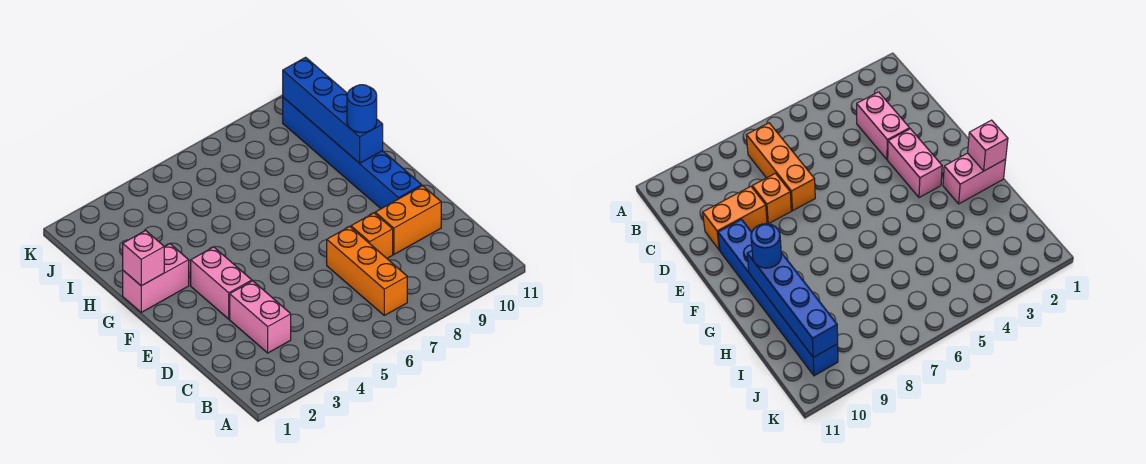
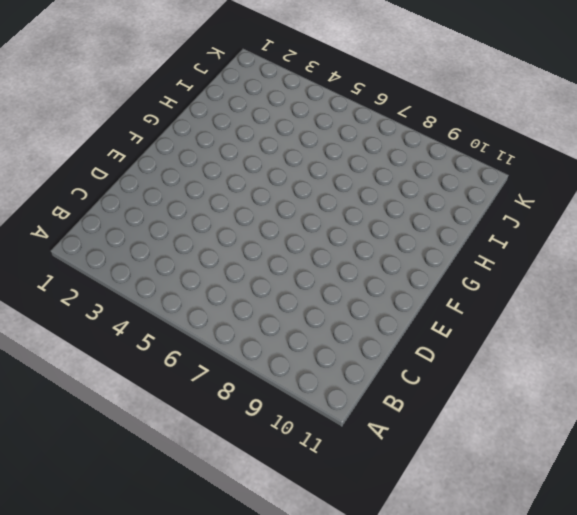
none -> orange brick B7:D7 level 1
none -> pink brick C3:D3 level 1

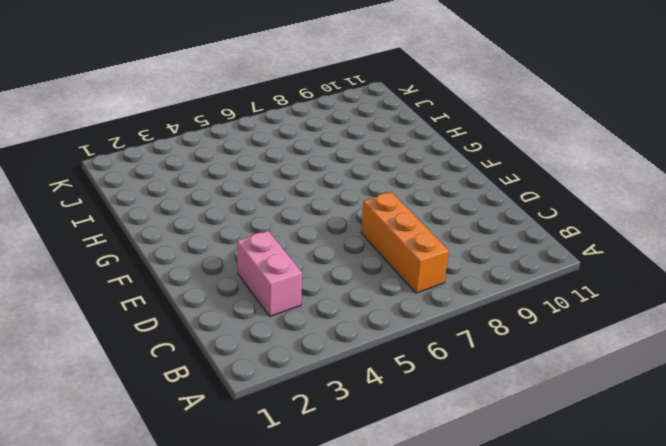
none -> orange brick D8 level 1
none -> orange brick D9:D10 level 1

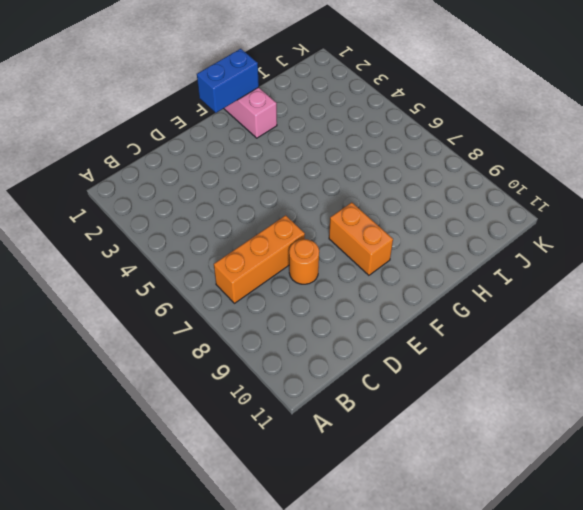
orange round brick D8 level 1 -> orange brick D8 level 1
blue brick F1:G1 level 2 -> pink brick G1 level 2
orange brick F8:F9 level 1 -> orange brick D9:D10 level 1
none -> pink brick C3:D3 level 1
none -> pink brick E3:F3 level 1

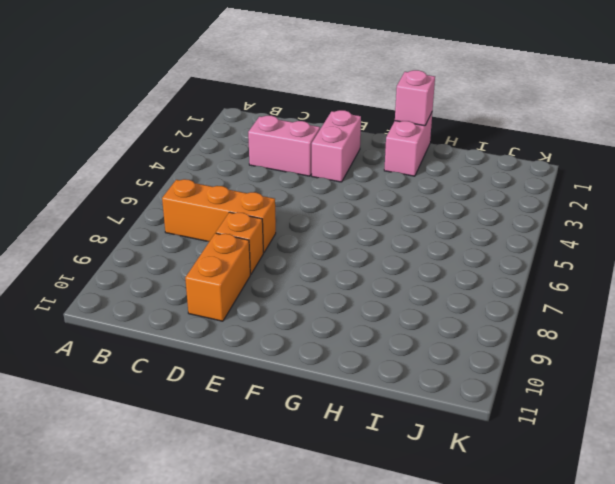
pink brick E2:E3 level 1 -> pink brick E3:F3 level 1
none -> blue brick E10:J10 level 1
none -> blue brick G10:J10 level 2

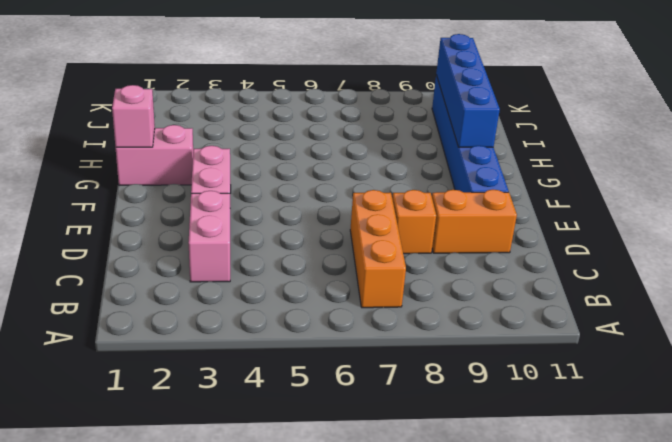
none -> blue round brick G10 level 3

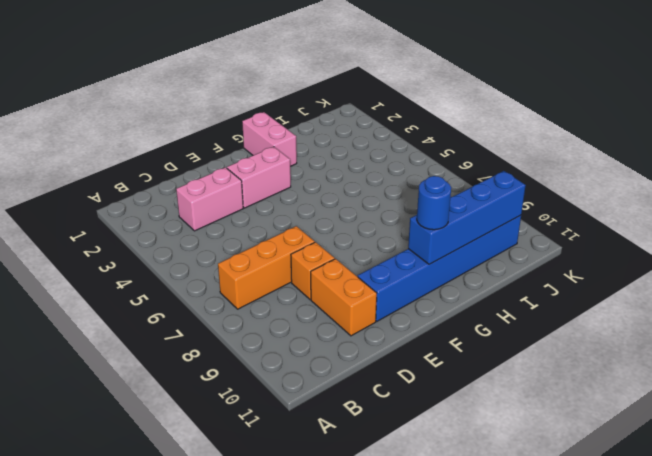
none -> pink brick G1 level 2

